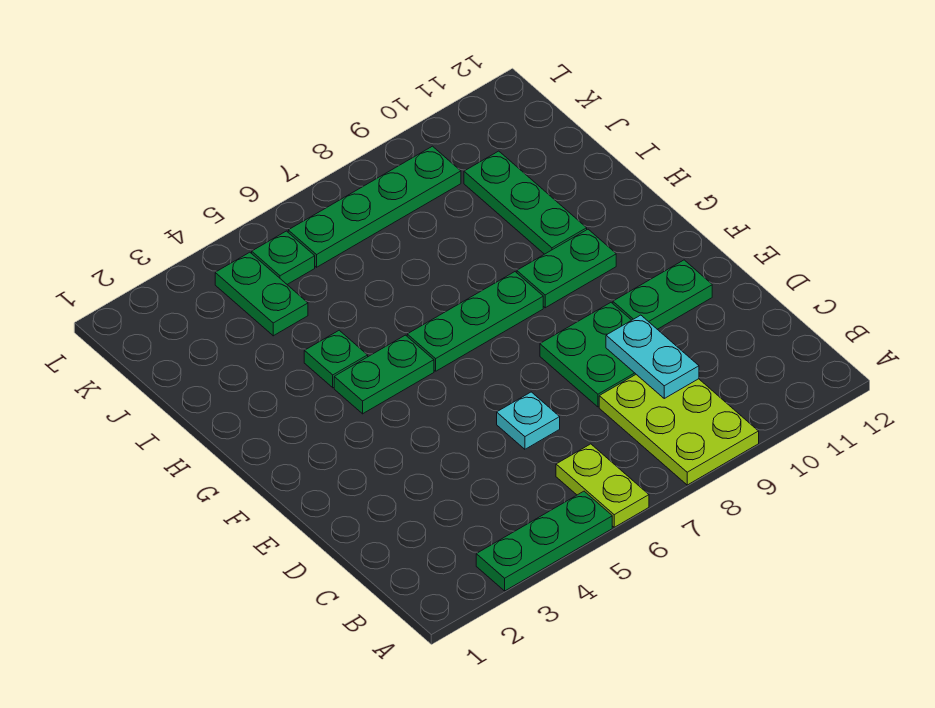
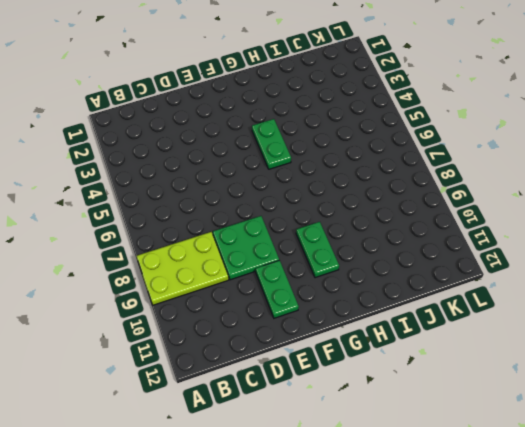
none -> green plate A3:A5 level 1
none -> lime plate A6:B6 level 1
none -> cyan plate D6 level 1

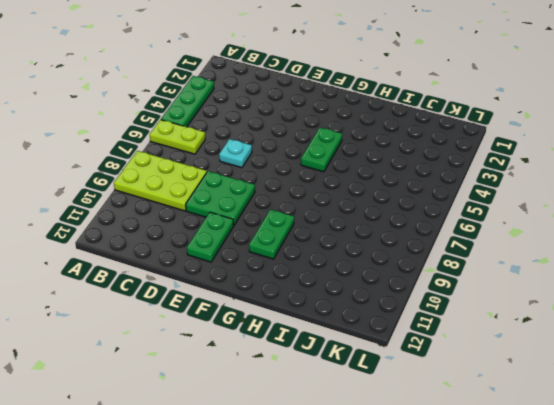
none -> green plate G6:G8 level 1
none -> green plate H4 level 1
none -> green plate H10:J10 level 1

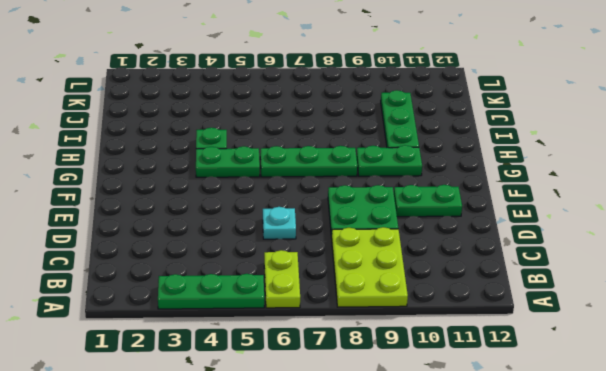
none -> green plate J4:K4 level 1
none -> green plate K5 level 1
none -> green plate K6:K9 level 1

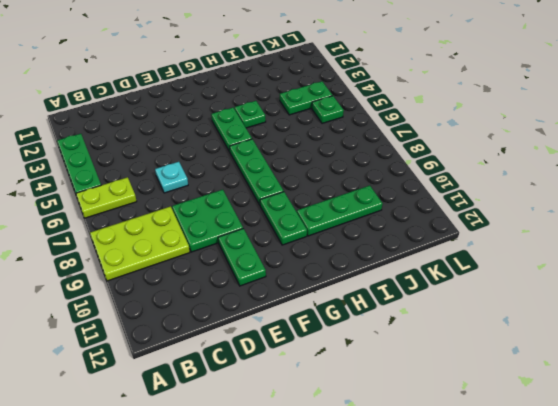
none -> green plate K6:K9 level 1
none -> cyan plate C9:D9 level 2

